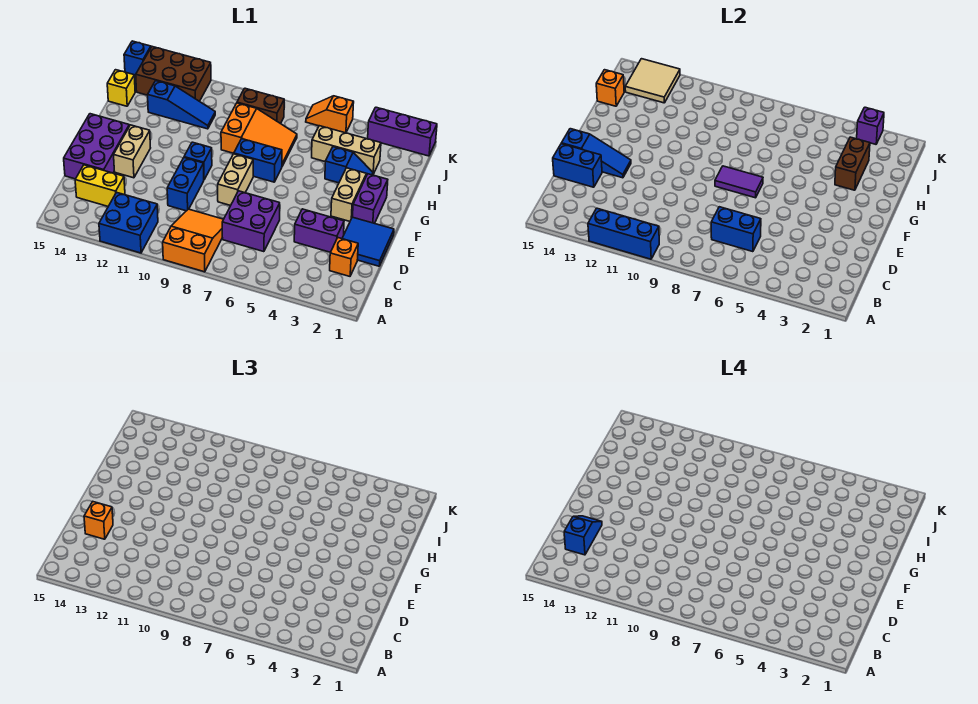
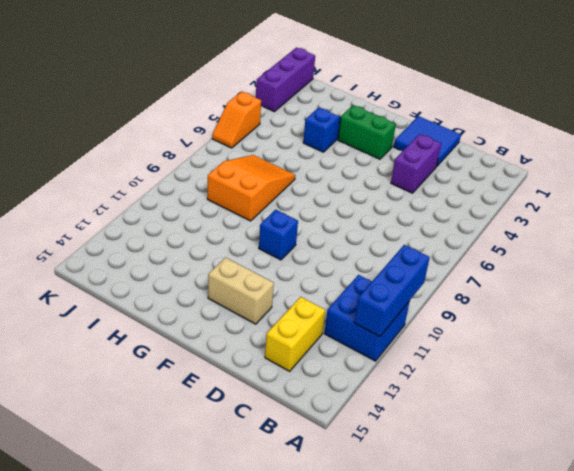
green brick F3:G3 level 1 -> tan brick F3:G3 level 1
none -> orange slope A8:C9 level 1 top A
none -> orange brick C2 level 1
none -> purple brick C6:D7 level 1
none -> blue brick D10:E10 level 1

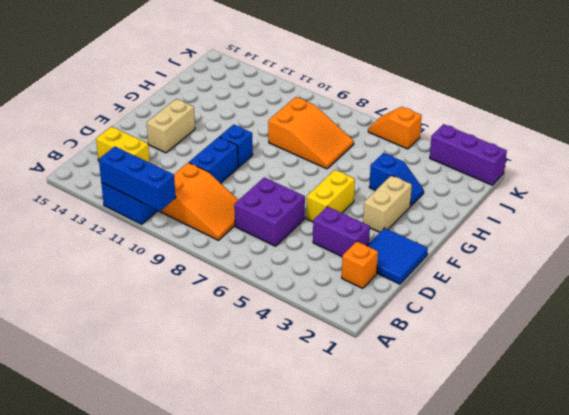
orange slope B8:C10 level 1 top 10 -> orange slope A8:C9 level 1 top A
yellow brick E5:F5 level 1 -> none
none -> purple brick D14:F15 level 1
none -> tan brick E8:F8 level 1
none -> purple brick F2:G2 level 1
none -> blue brick G7:G8 level 1

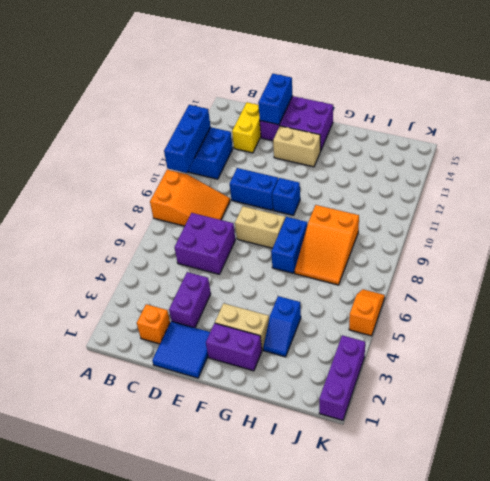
none -> tan brick I3:I5 level 1
none -> blue slope I11:I13 level 1 top 13
none -> yellow brick I15 level 1
none -> brown brick J8:J9 level 1

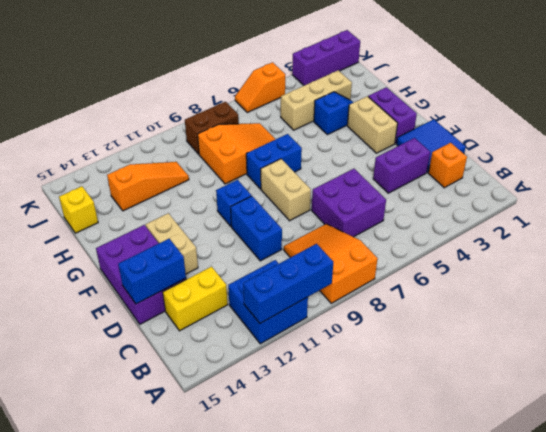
orange slope I11:I13 level 1 top 13 -> blue slope I11:I13 level 1 top 13
none -> brown brick J12:K14 level 1
none -> blue brick K15 level 1
none -> blue brick C6:C7 level 2
none -> blue slope E13:E15 level 2 top 15

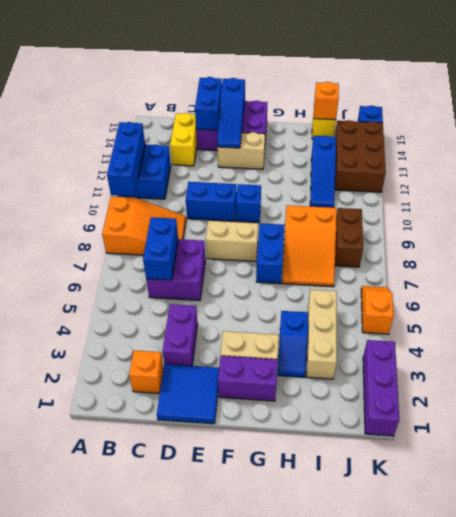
none -> purple tile F7:F8 level 2
none -> brown brick H3:I3 level 2
none -> tan tile J13:K14 level 2
none -> purple brick K3 level 2

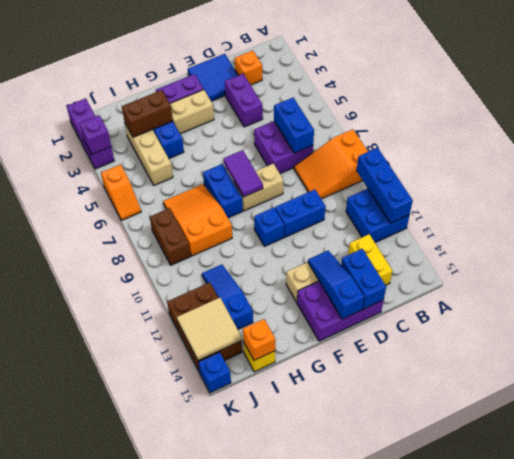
none -> orange brick D14 level 3
none -> blue slope C14:D14 level 4 top C

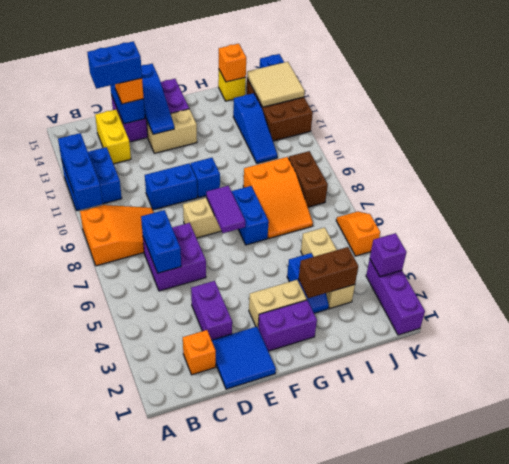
blue brick C14:D14 level 4 -> blue slope C14:D14 level 4 top C

